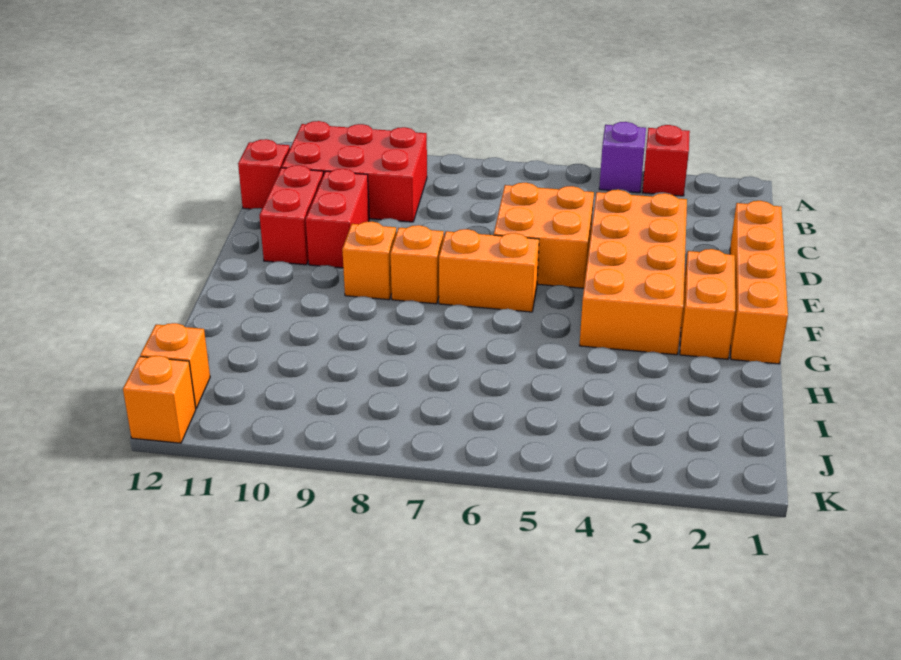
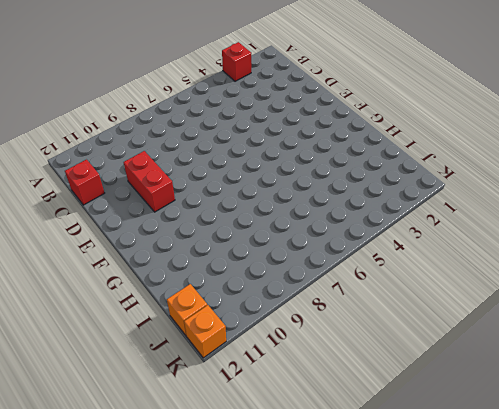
none -> purple brick A4 level 1
none -> red brick B9:C11 level 1
none -> orange brick D1:G1 level 1

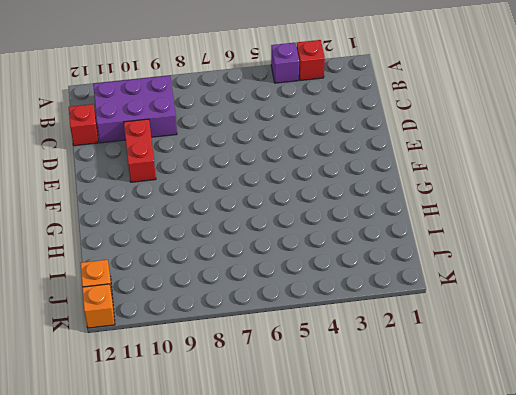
purple brick B9:C11 level 1 -> red brick B9:C11 level 1
none -> orange brick D1:G1 level 1
none -> orange brick D3:G4 level 1
none -> orange brick D5:E6 level 1

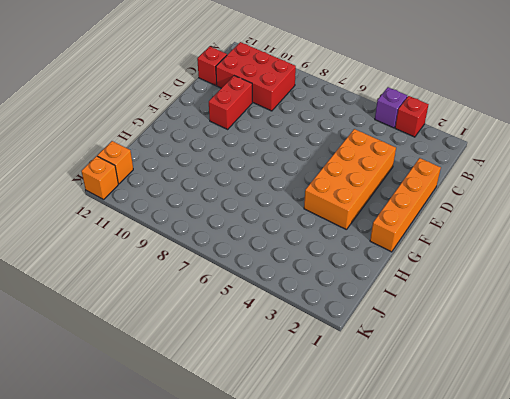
none -> orange brick D5:E6 level 1
none -> red brick D11:E11 level 1
none -> orange brick F2:G2 level 1

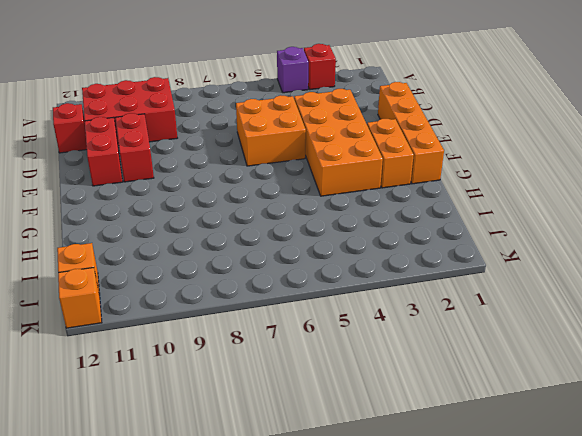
none -> orange brick F6:F7 level 1
none -> orange brick F8 level 1
none -> orange brick F9 level 1

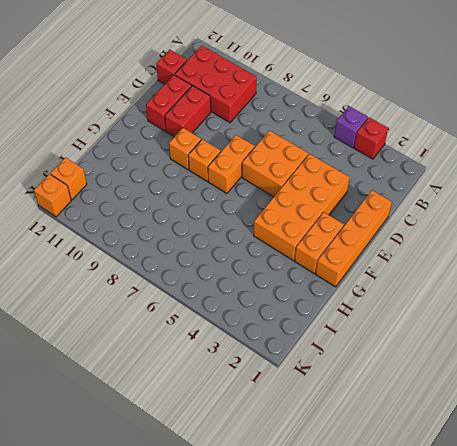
orange brick E7:F7 level 1 -> orange brick F6:F7 level 1

